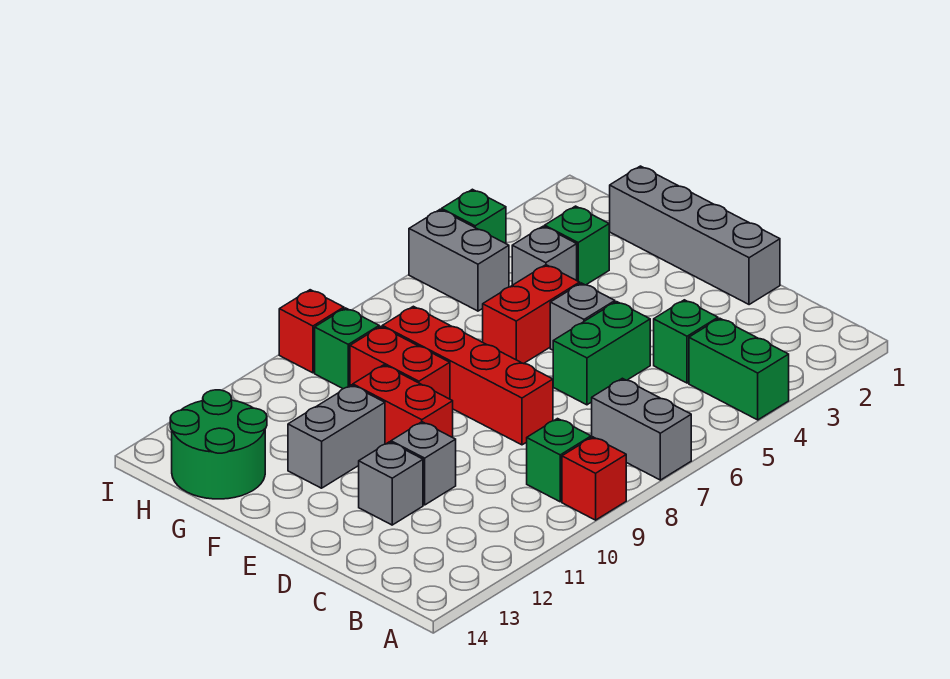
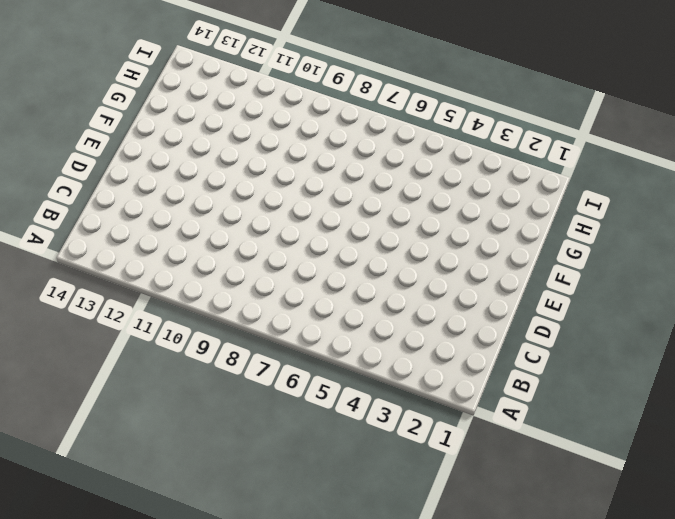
none -> green brick A4:B4 level 1
none -> grey brick A7:B7 level 1
none -> red brick A9 level 1

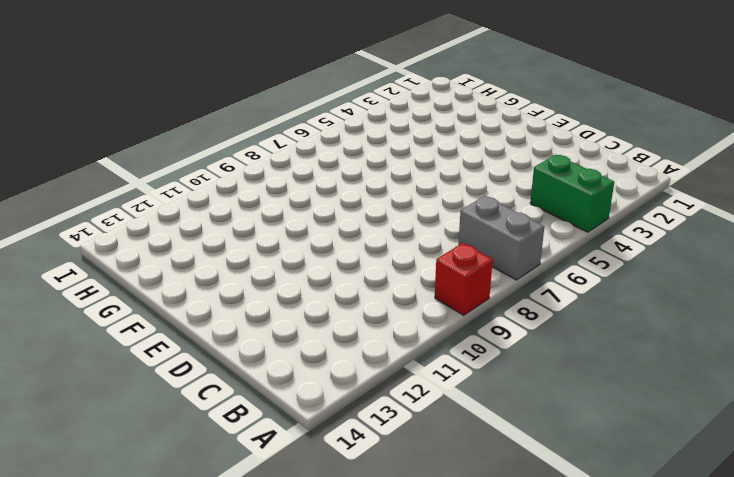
none -> green brick B9 level 1
none -> green brick C4 level 1
none -> grey brick D1:G1 level 1

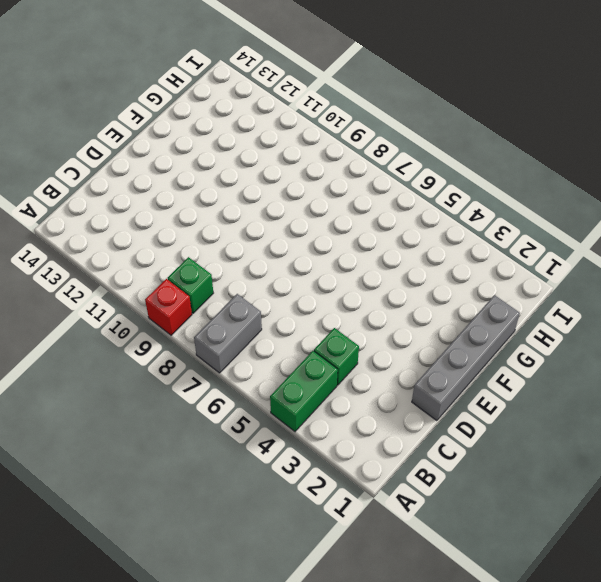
none -> green brick D5:D6 level 1
none -> red brick D8:G8 level 1
none -> grey brick D11 level 1

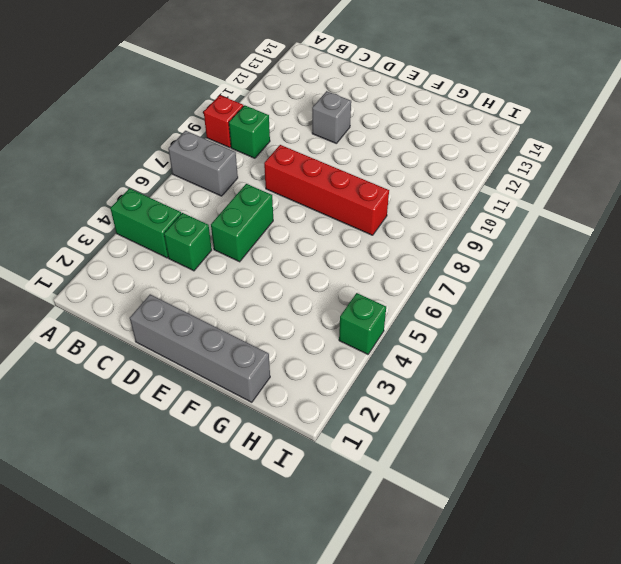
none -> grey brick D12 level 1
none -> grey brick E5 level 1
none -> red brick E10:F10 level 1

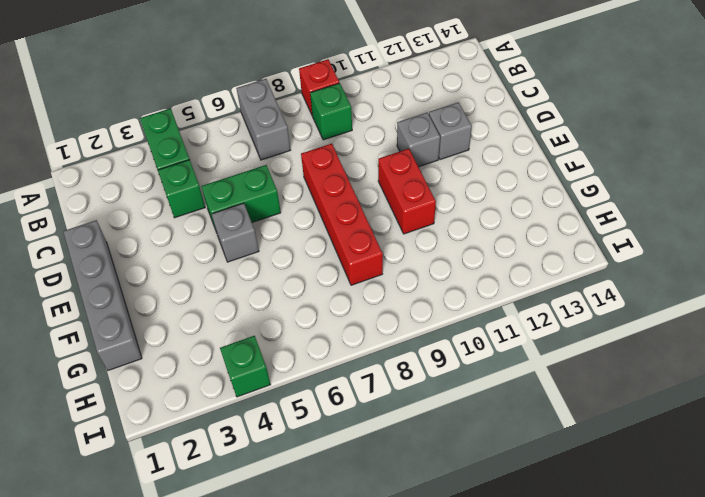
none -> red brick F5:F6 level 1
none -> red brick F9:G9 level 1
none -> grey brick F11:F12 level 1

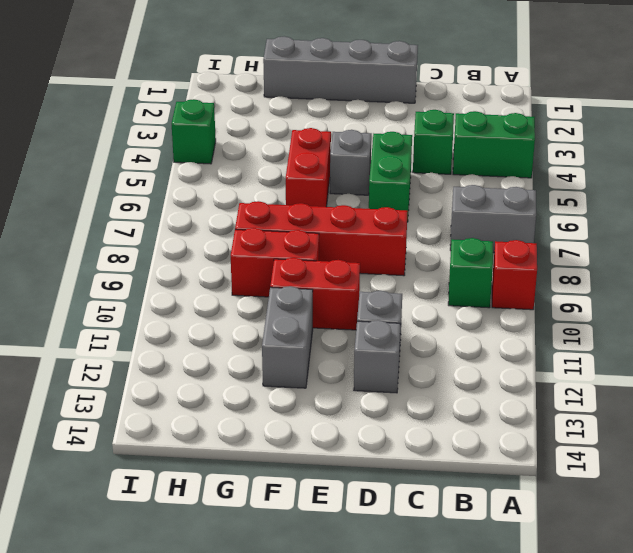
none -> green brick G3 level 1
none -> grey brick G4 level 1
none -> green round brick G13:H14 level 1

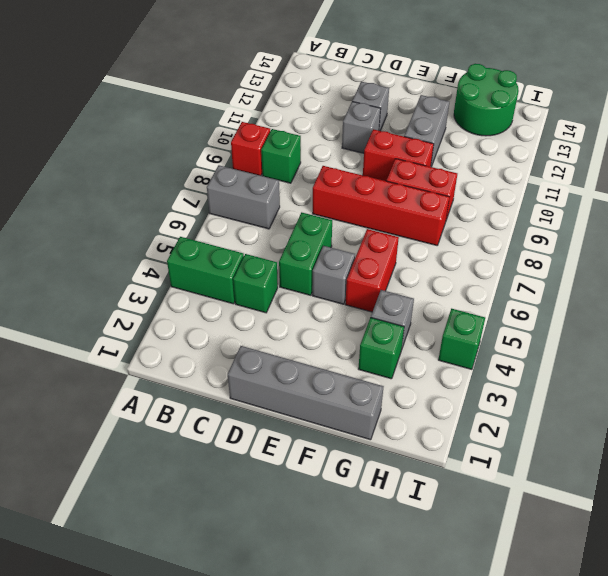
none -> grey brick H5:I5 level 1
none -> green brick H9 level 1
none -> red brick I9 level 1

